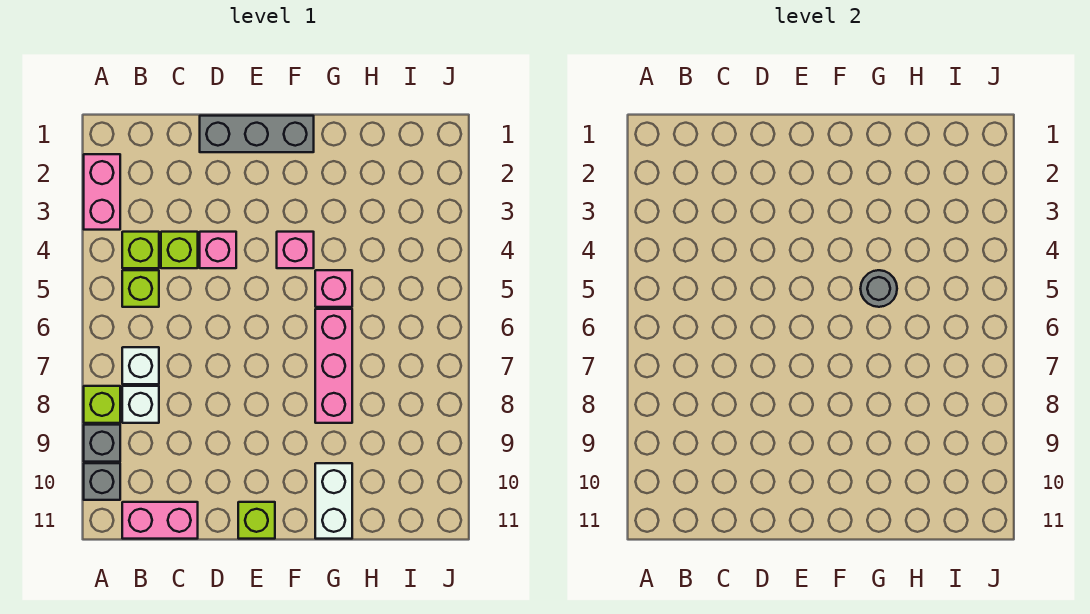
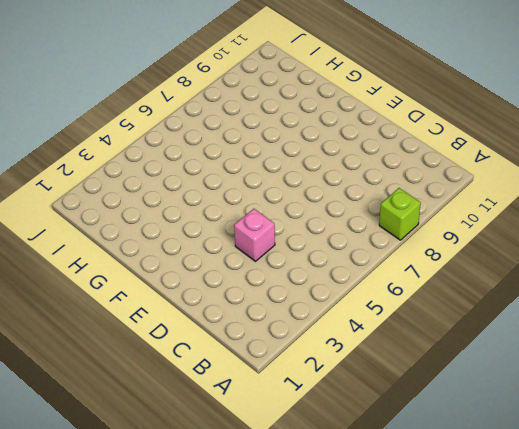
none -> pink brick A2:A3 level 1
none -> grey brick A9 level 1
none -> grey brick A10 level 1

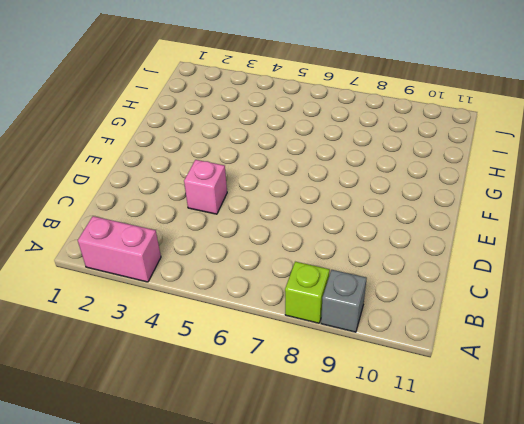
none -> grey brick A10 level 1
none -> lime brick B4 level 1
none -> lime brick B5 level 1

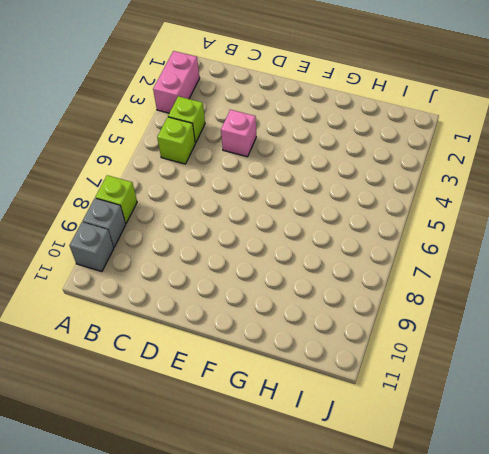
none -> white brick B7 level 1
none -> white brick B8 level 1
none -> pink brick B11:C11 level 1

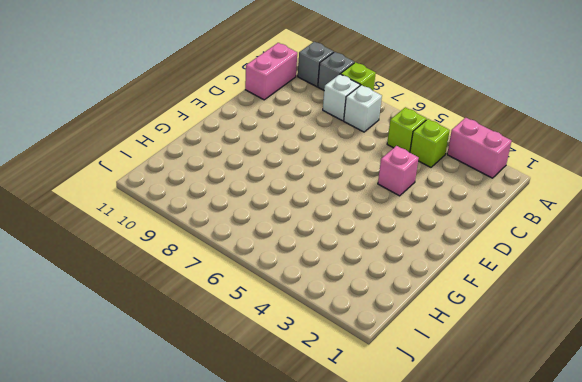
none -> lime brick C4 level 1
none -> grey brick D1:F1 level 1
none -> lime brick E11 level 1

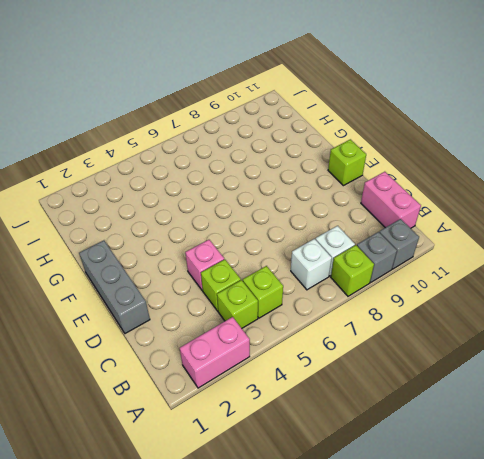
none -> pink brick F4 level 1
none -> pink brick G5 level 1
none -> pink brick G6:G8 level 1

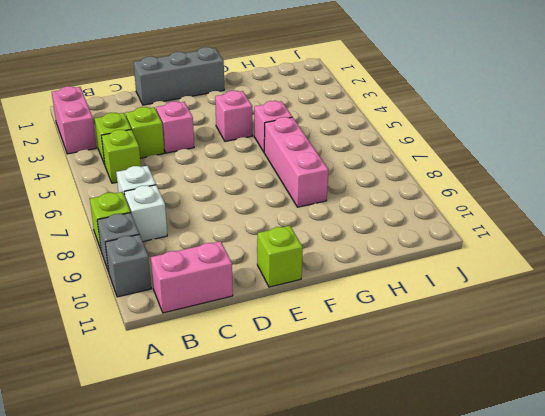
none -> white brick G10:G11 level 1
none -> grey round brick G5 level 2

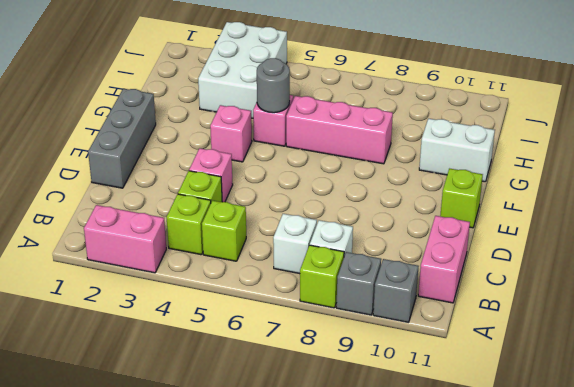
white brick H3:J4 level 1 -> none

